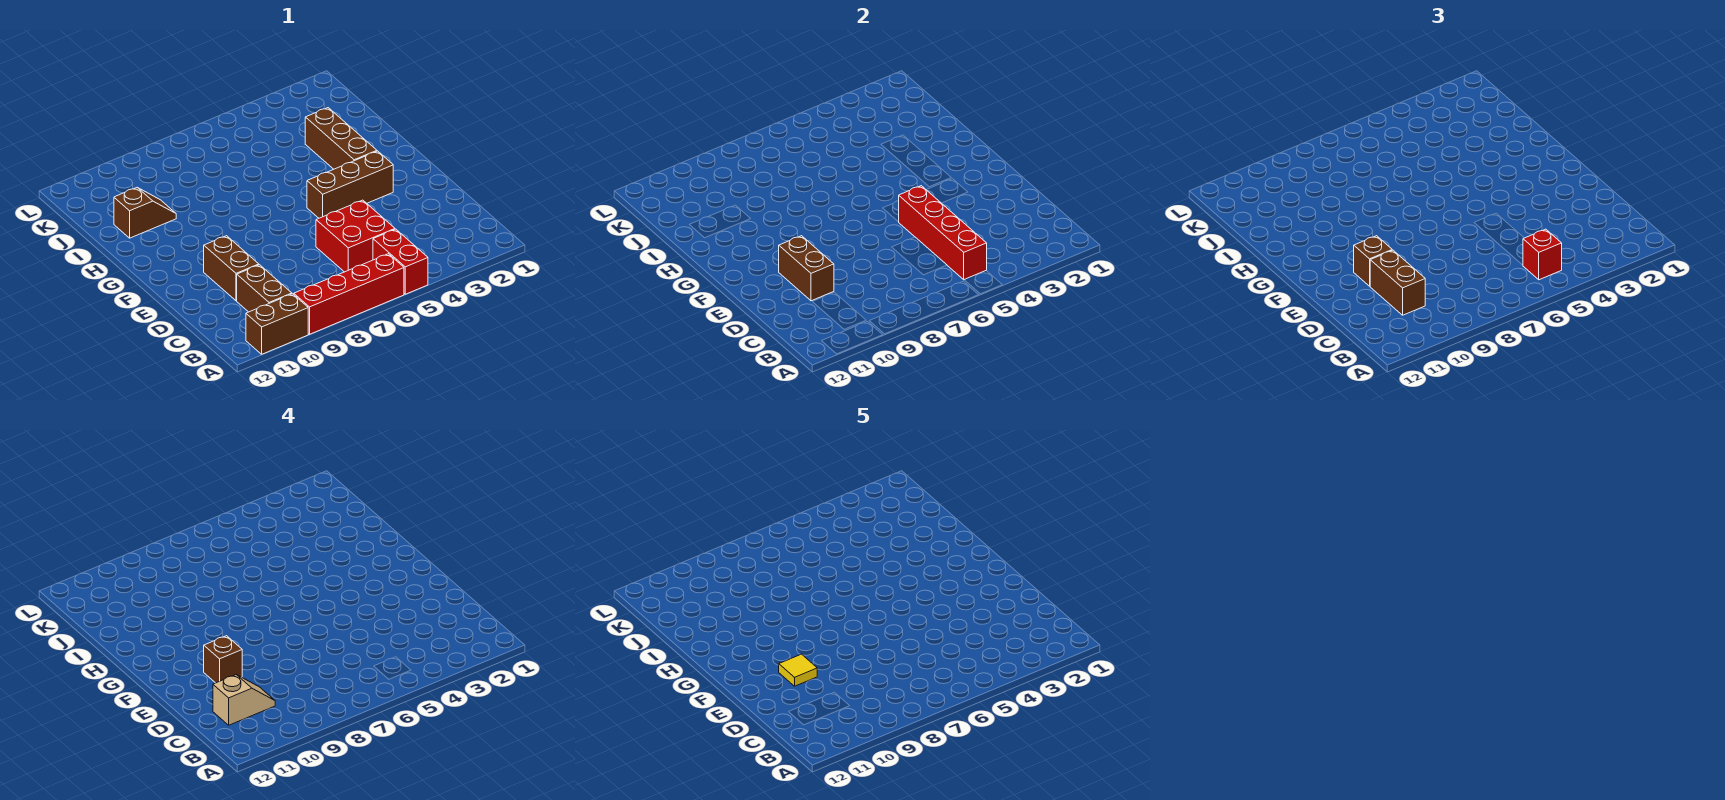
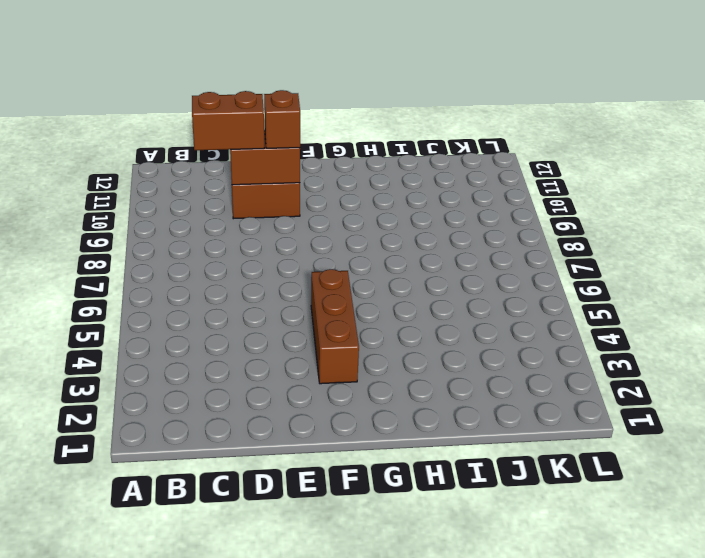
none -> red brick A5:B5 level 1
none -> red brick A6:A9 level 1
none -> brown brick A10:A11 level 1

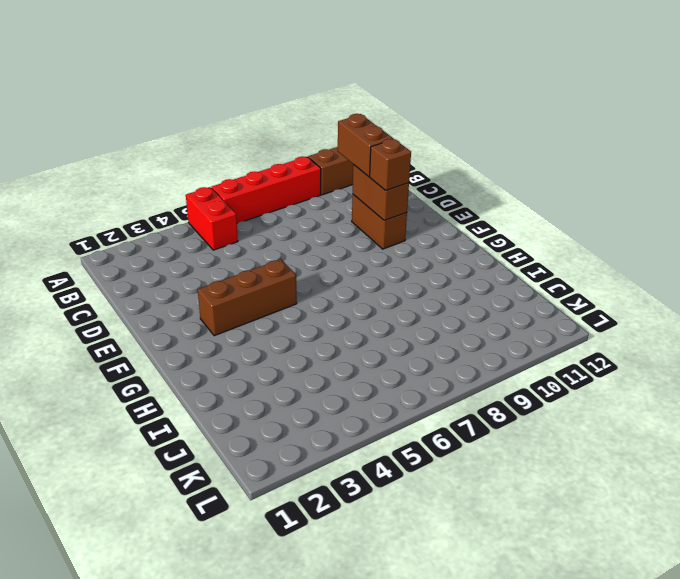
none -> brown brick B10:C10 level 1
none -> red brick C5:D6 level 1
none -> brown brick G3:I3 level 1

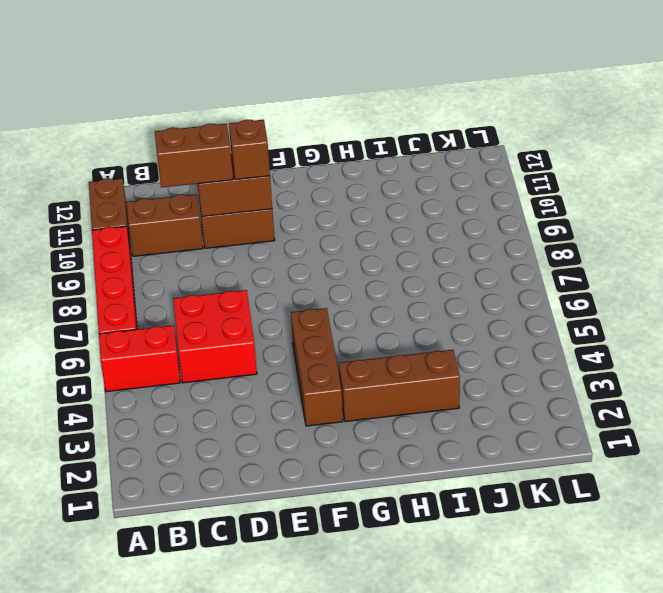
none -> brown slope I10:I11 level 1 top 11
none -> red brick B5:E5 level 2
none -> red brick B5 level 3

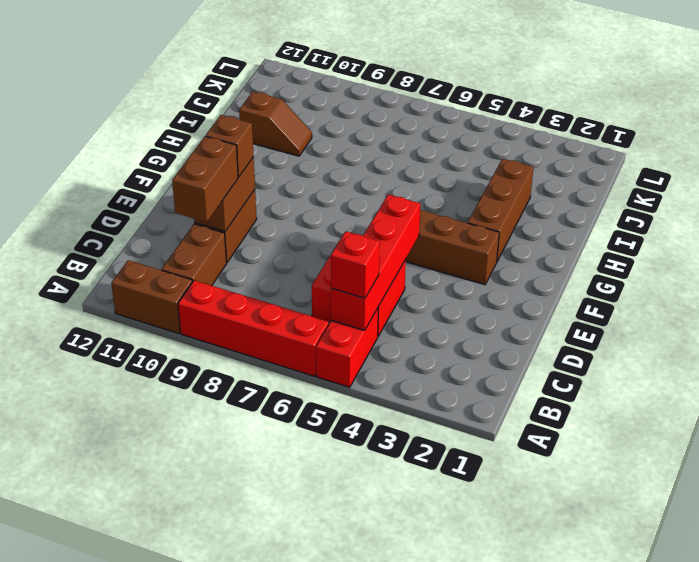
none -> tan slope C10:C11 level 4 top 11
none -> brown brick E10 level 4
none -> yellow tile E10 level 5

